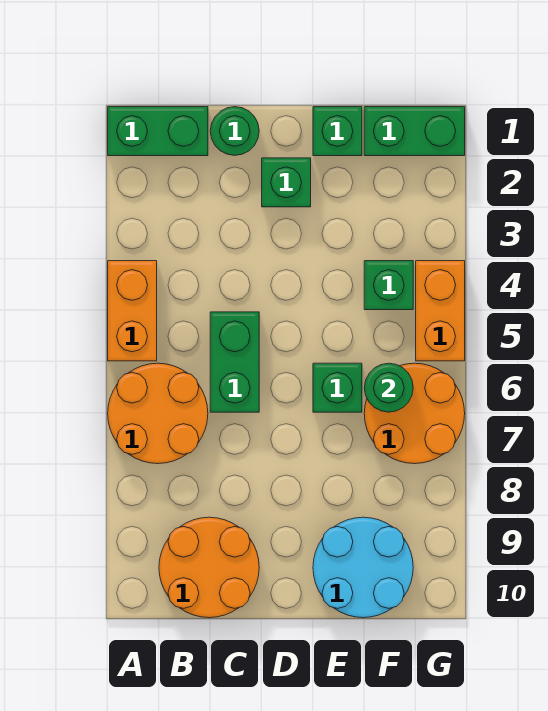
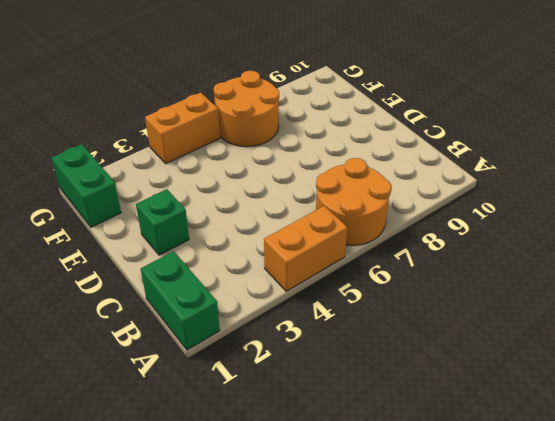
none -> orange round brick B9:C10 level 1
none -> green round brick C1 level 1
none -> green brick C5:C6 level 1

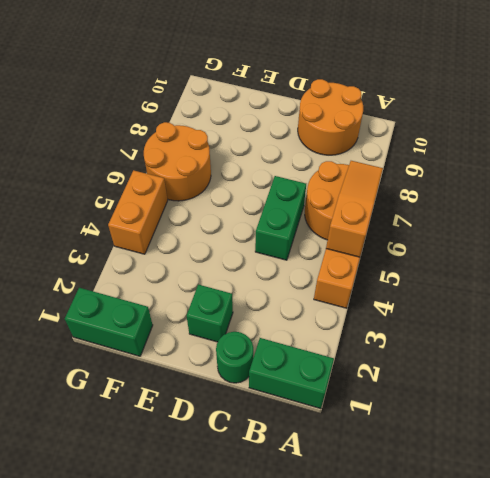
orange slope A5:A7 level 2 top 5 -> none
none -> green brick E1 level 1
none -> green brick E6 level 1
none -> cyan round brick E9:F10 level 1

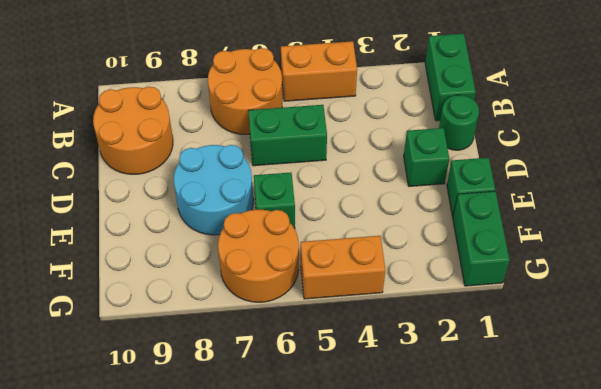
cyan round brick D7:E8 level 1 -> cyan round brick E9:F10 level 1
none -> green brick F4 level 1
none -> green round brick F6 level 2

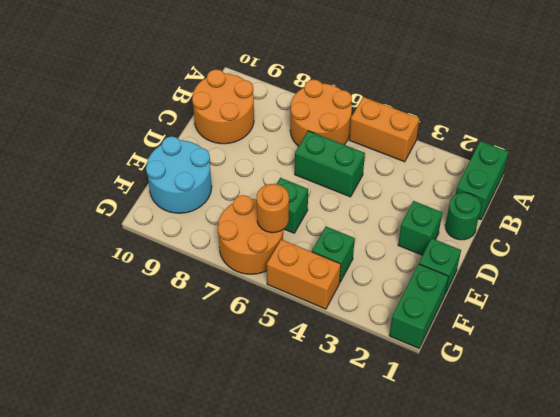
orange round brick F6 level 2 -> green round brick F6 level 2

